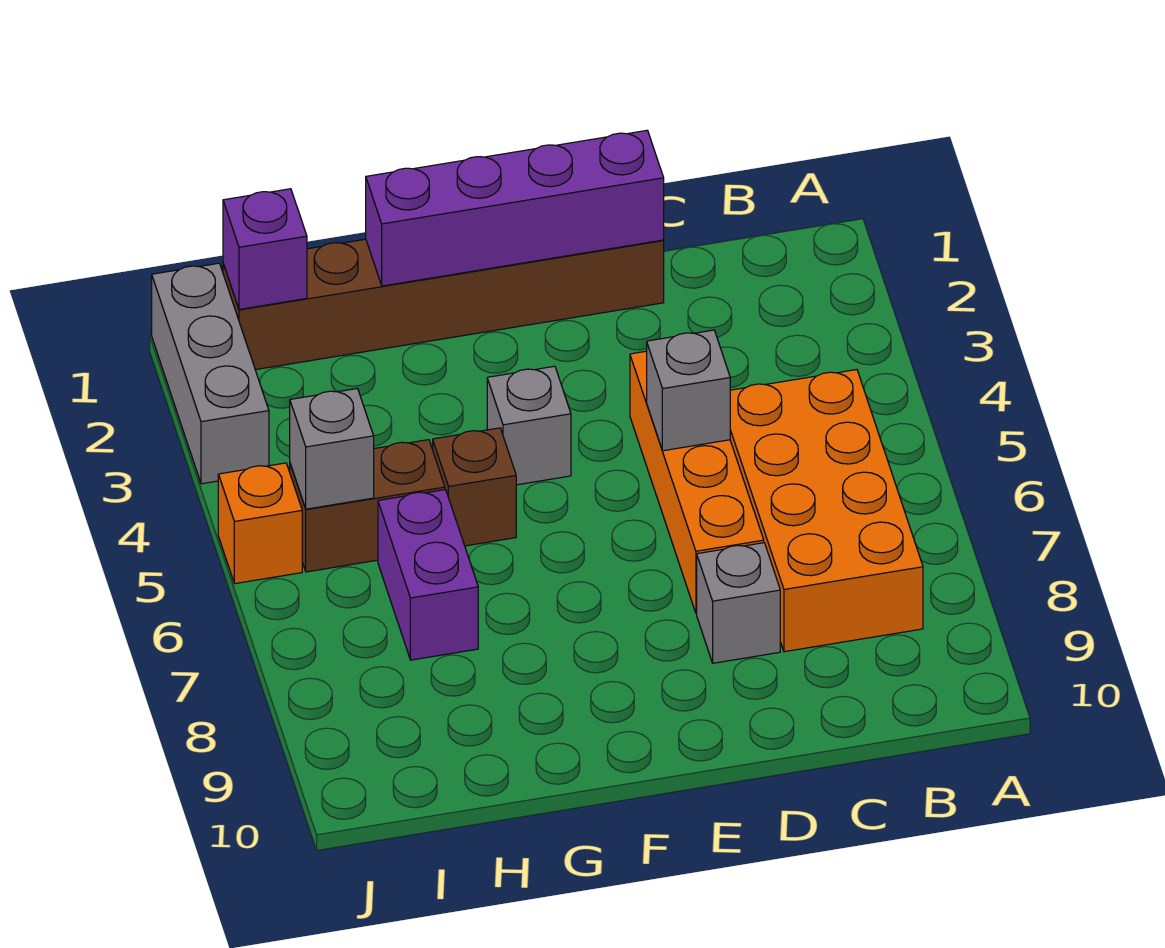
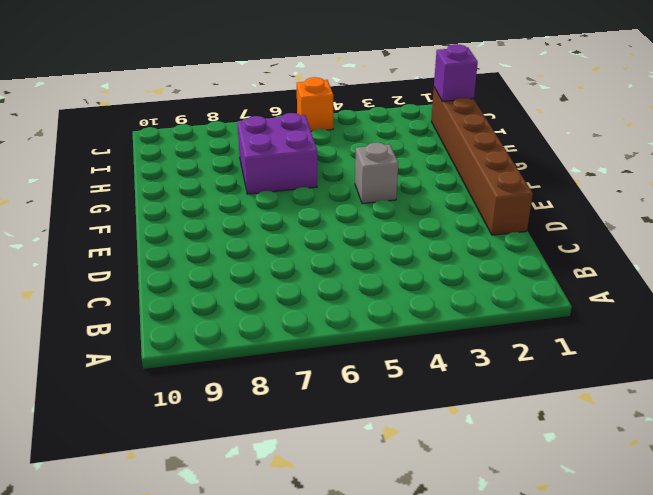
purple brick G6:H7 level 1 -> purple brick H6:H7 level 1
none -> orange brick B5:C8 level 1
none -> orange brick D4:D7 level 1
none -> grey brick D8 level 1

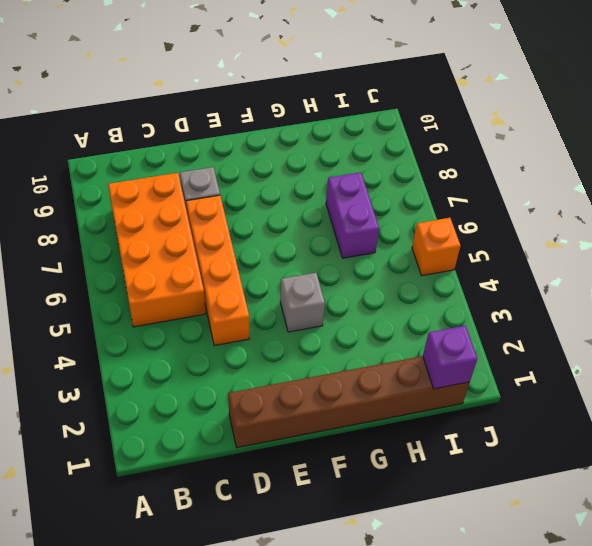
none -> brown brick G5 level 1
none -> brown brick H5:I5 level 1
none -> grey brick J1:J3 level 1

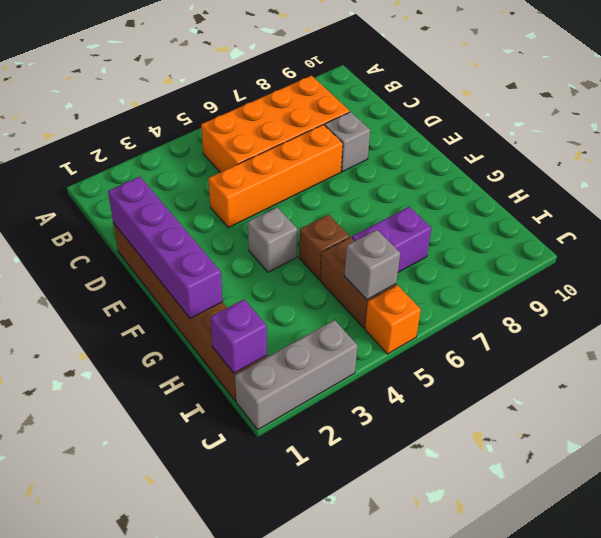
none -> grey brick D5 level 2

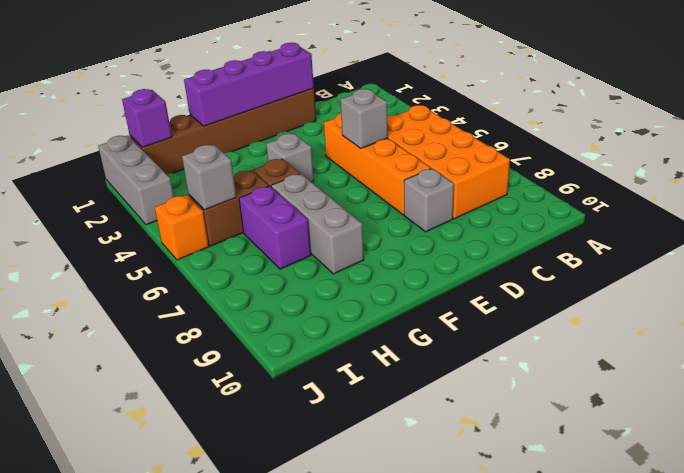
grey brick G6:G8 level 1 -> none

